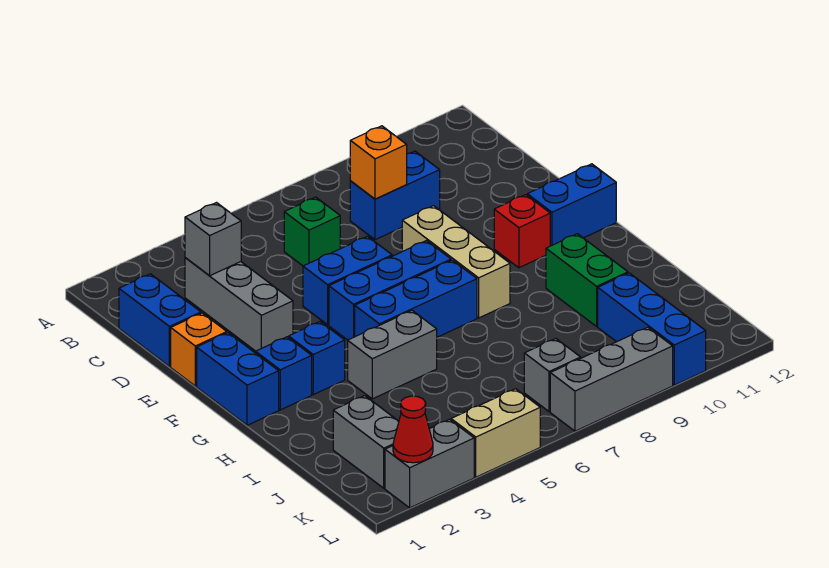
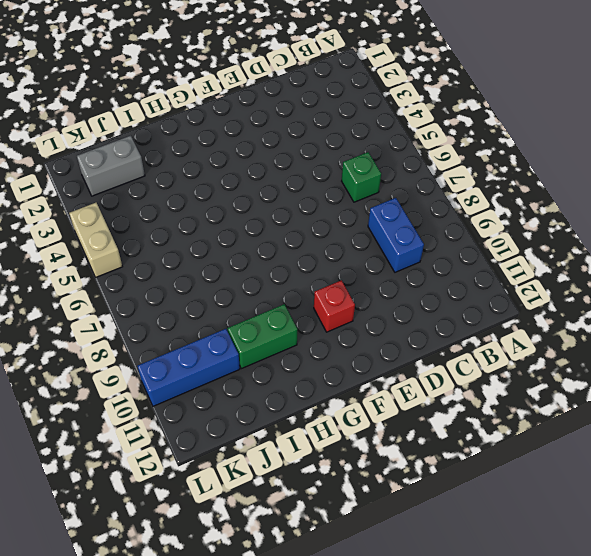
none -> blue brick C1:D1 level 1
none -> grey brick C3:E3 level 1
none -> orange brick E1 level 1

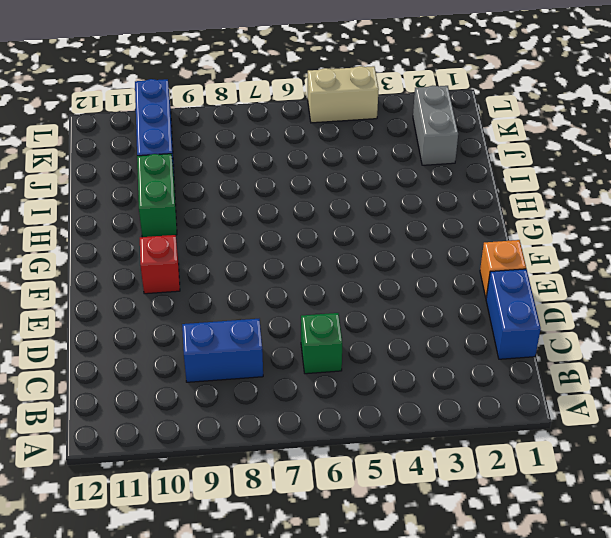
none -> grey brick C3:E3 level 1
none -> blue brick E5:E6 level 1
none -> tan brick E8:G8 level 1

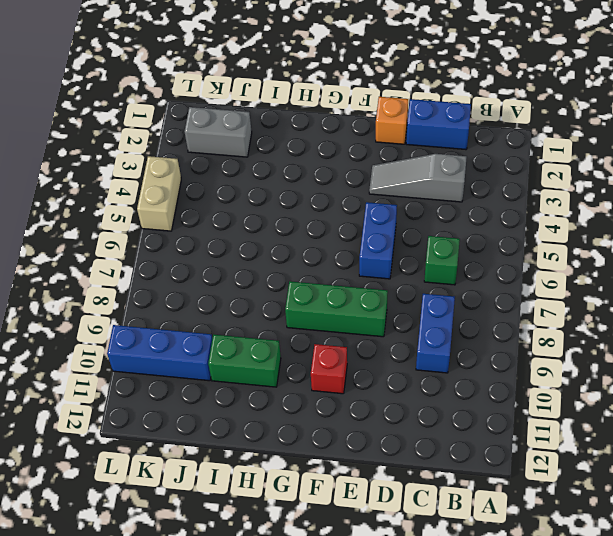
grey slope C3:E3 level 1 top C -> grey brick C3:E3 level 1
green brick E8:G8 level 1 -> tan brick E8:G8 level 1
none -> blue brick F1:G1 level 1
none -> blue brick F5:F7 level 1
none -> blue brick F11:F12 level 1

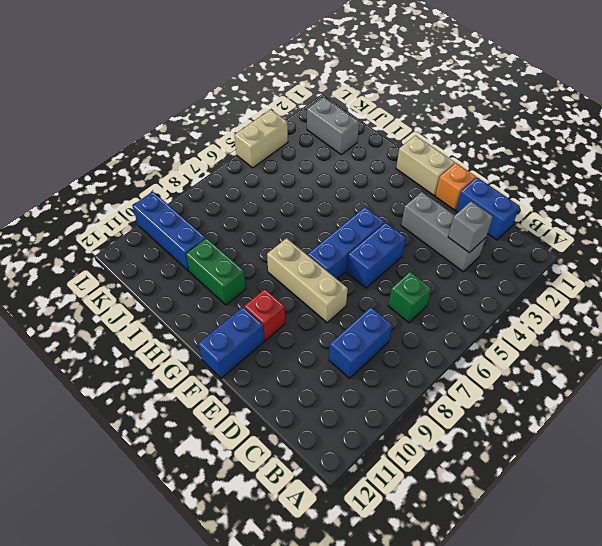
tan brick F1:G1 level 1 -> blue brick F1:G1 level 1
none -> blue brick G2 level 1
none -> blue brick G3 level 1
none -> blue brick G5:G7 level 1

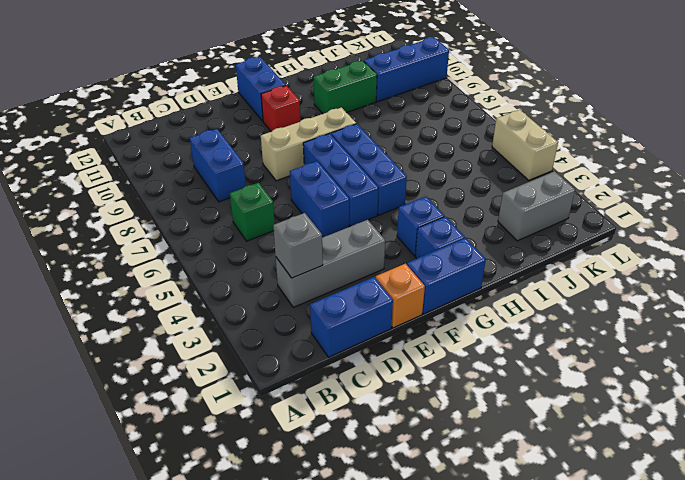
none -> grey brick H4:H5 level 1
none -> grey brick K7 level 1
none -> grey brick L2:L3 level 1

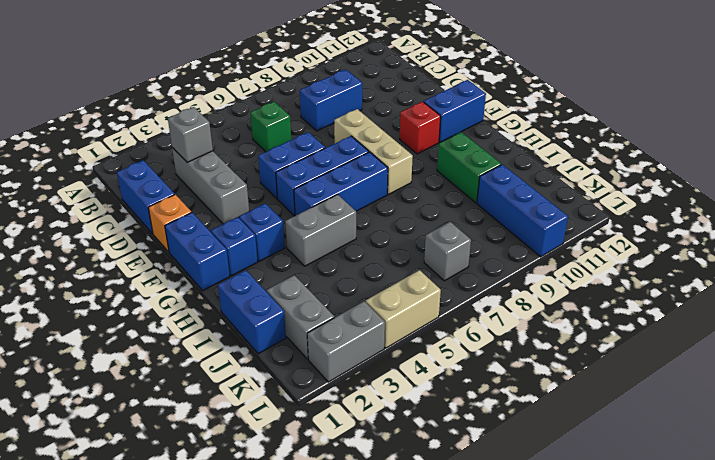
blue brick I1:J1 level 1 -> none
none -> grey brick L7:L9 level 1
none -> orange brick C8 level 2
none -> red cone L2 level 2

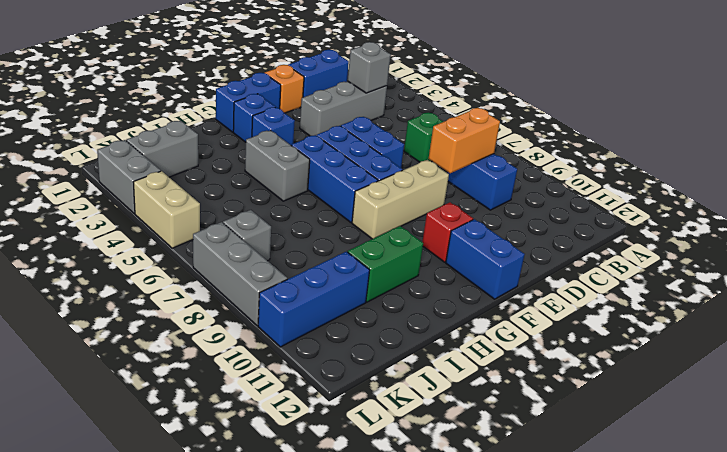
orange brick C8:D8 level 2 -> orange brick C8 level 2
none -> red cone L2 level 2

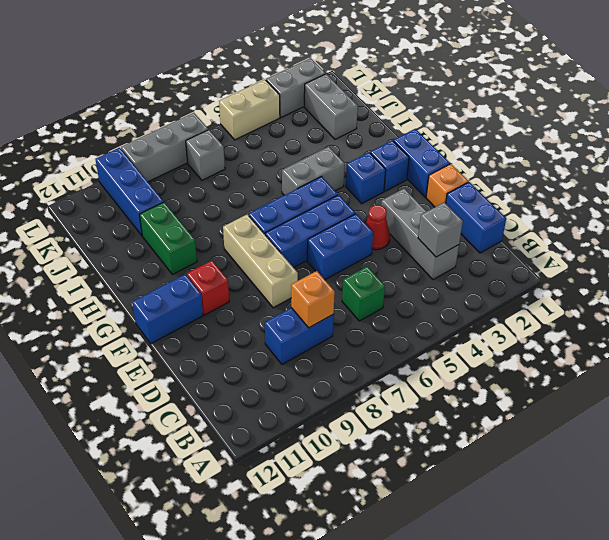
red cone E4 level 1 -> red cone L2 level 2

